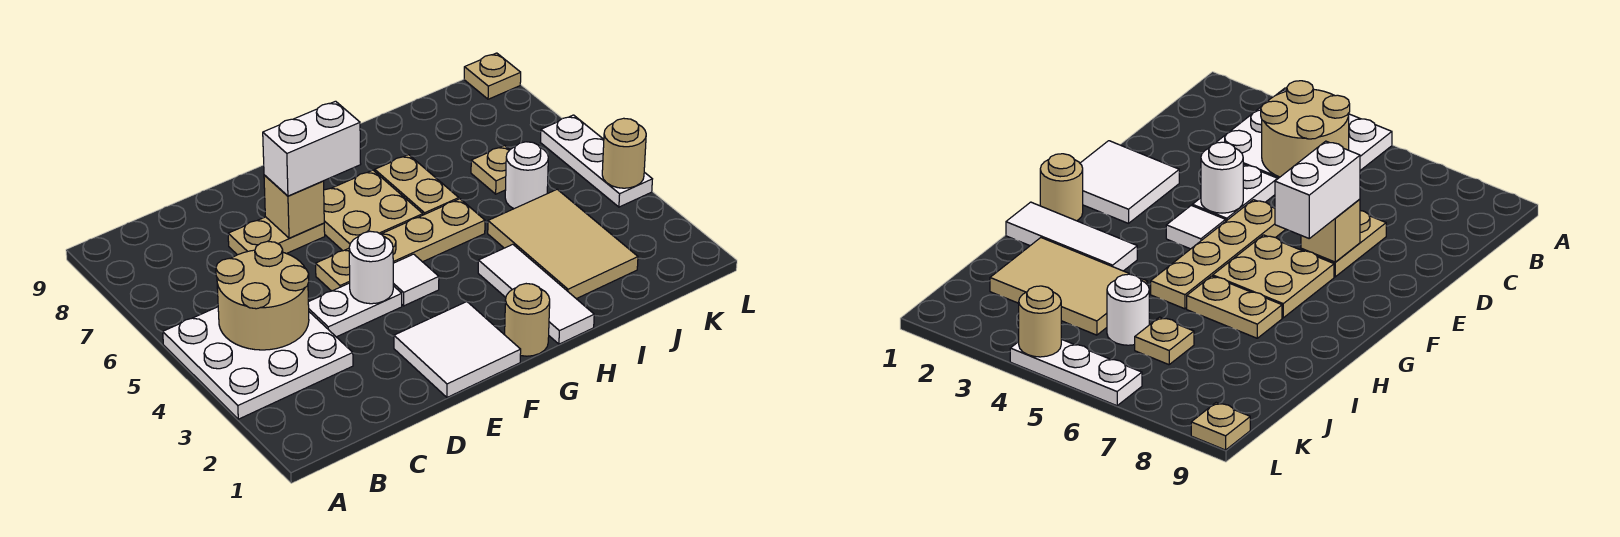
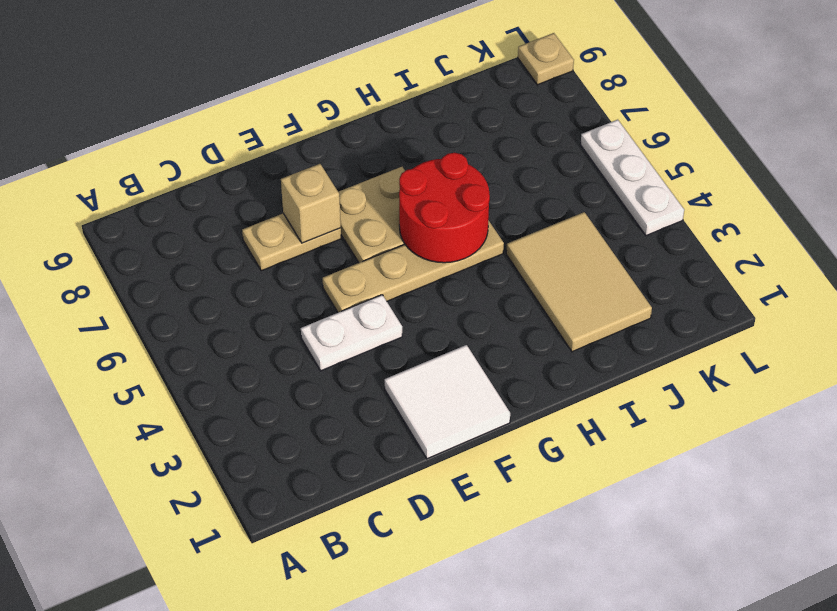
red round brick G5:H6 level 2 -> none
none -> white plate A3:C5 level 1
none -> white tile F4 level 1
none -> tan round brick G1 level 1

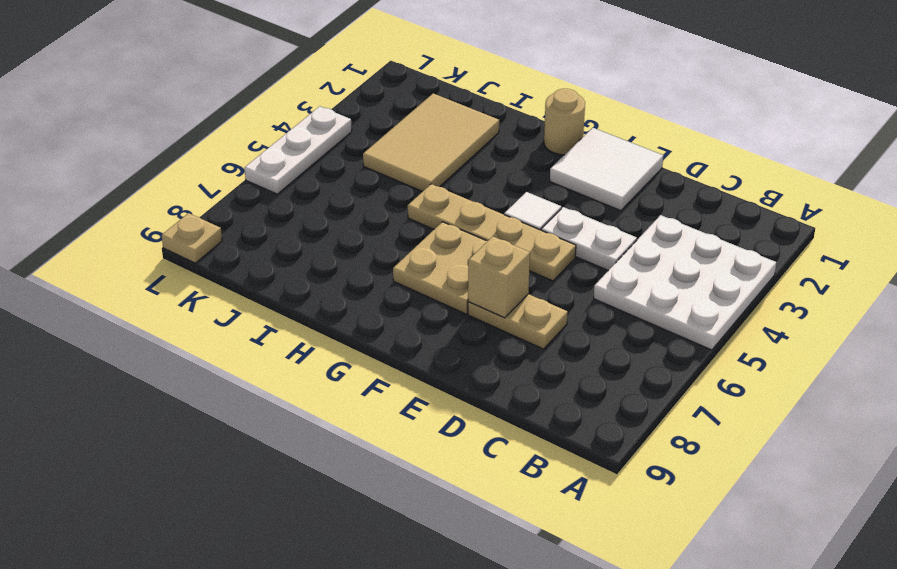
none -> white tile H1:H3 level 1
none -> tan plate H6:H7 level 1
none -> white round brick J5 level 1

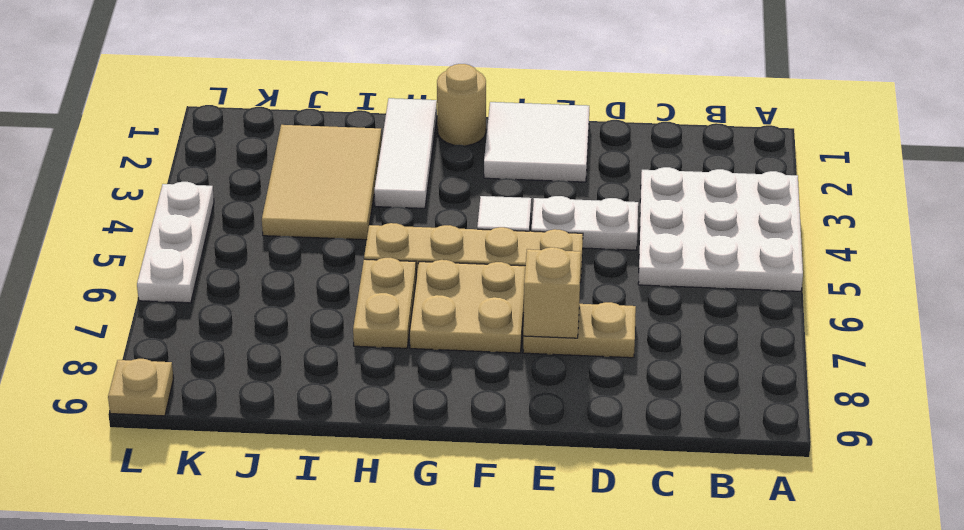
none -> white round brick J5 level 1
none -> tan plate J6 level 1
none -> tan round brick B4:C5 level 2

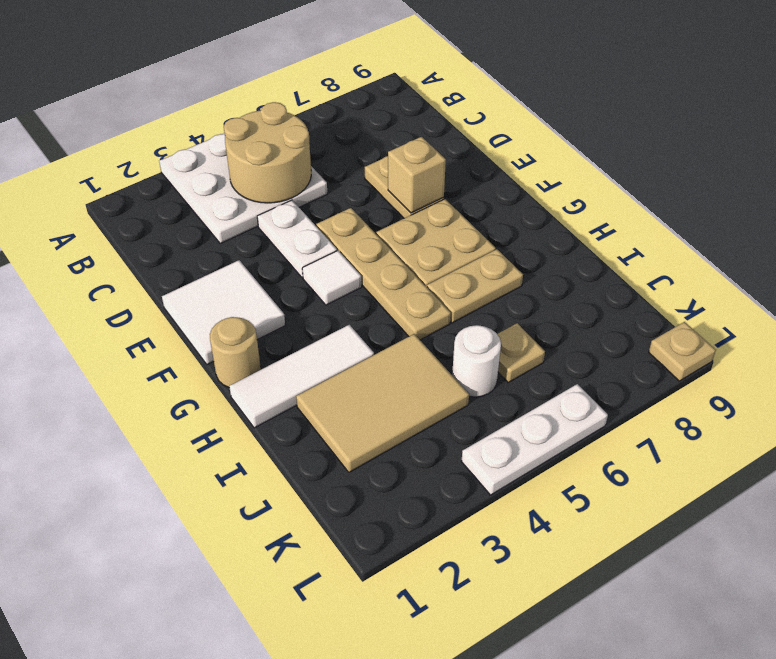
none -> white round brick E4 level 2
none -> tan round brick L4 level 2
none -> white brick E7:F7 level 3

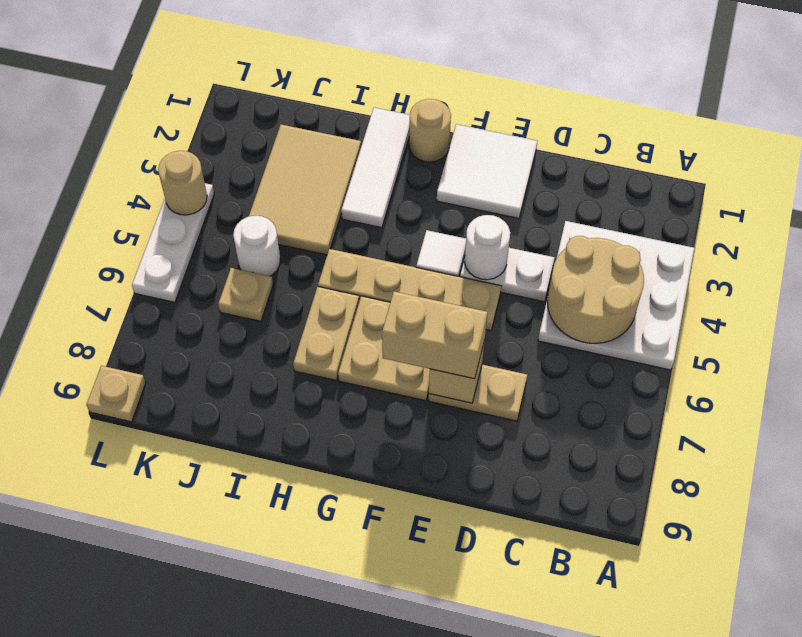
tan brick E7:F7 level 3 -> white brick E7:F7 level 3

